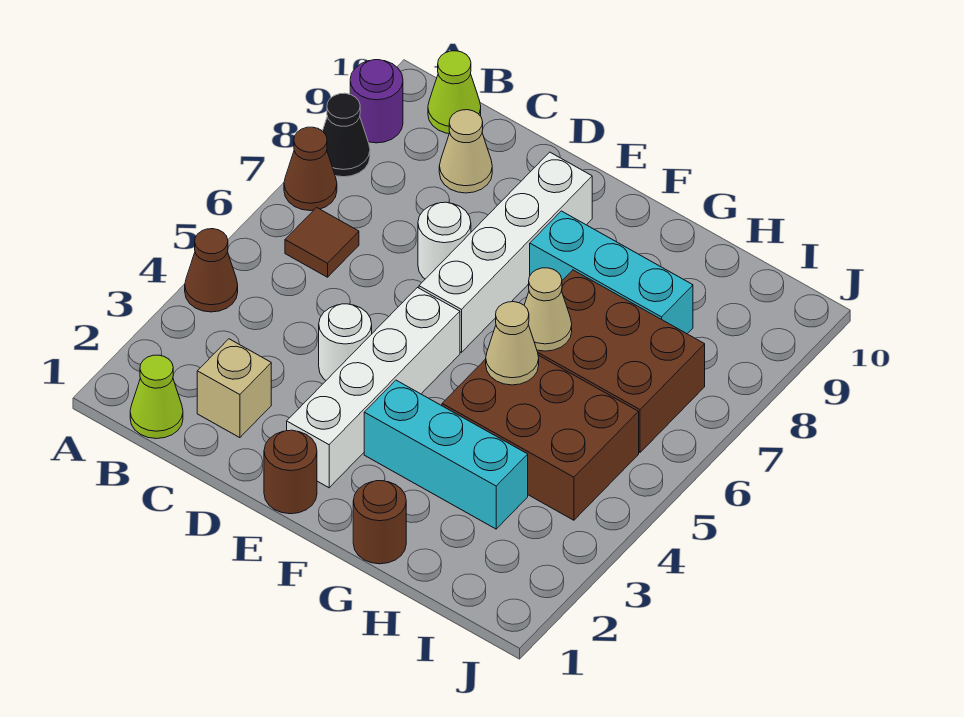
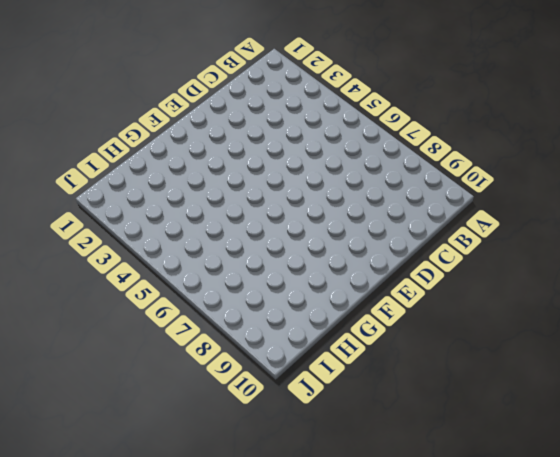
none -> brown cone A4 level 1
none -> brown cone A7 level 1
none -> black cone A8 level 1

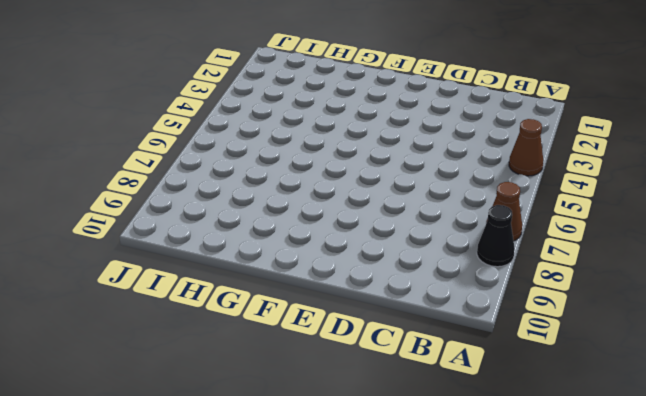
none -> purple round brick A9 level 1
none -> lime cone B1 level 1
none -> brown tile B6 level 1

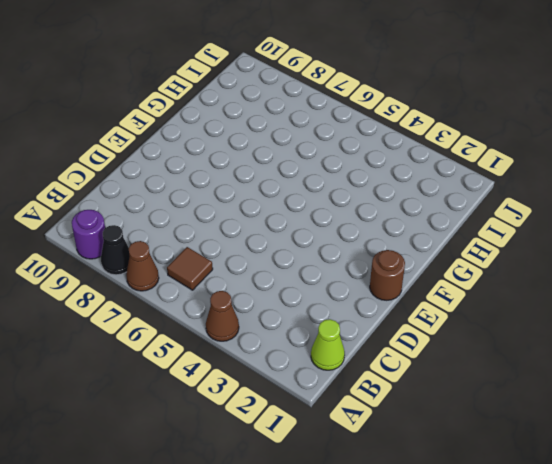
none -> lime cone B10 level 1
none -> tan brick C2 level 1
none -> tan cone C9 level 1

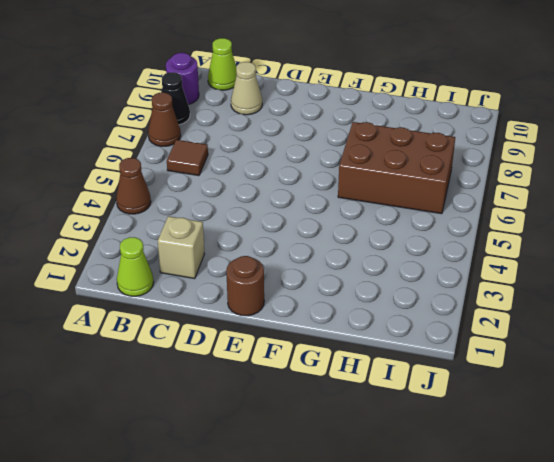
none -> white round brick D4 level 1
none -> white round brick D7 level 1
none -> white brick E2:E5 level 1

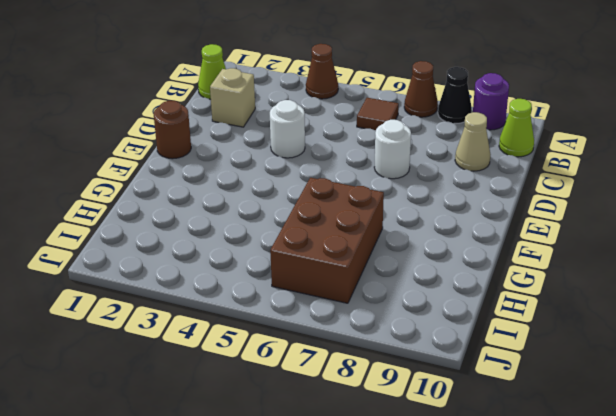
none -> white brick E2:E5 level 1
none -> white brick E6:E9 level 1
none -> cyan brick F3:H3 level 1

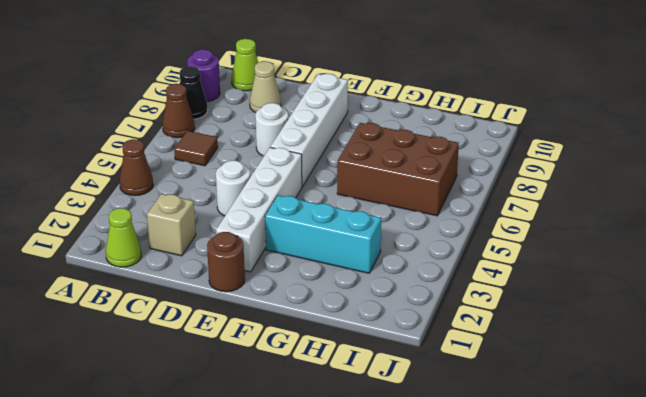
none -> cyan brick F8:H8 level 1
none -> brown round brick G1 level 1
none -> brown brick G4:I5 level 1

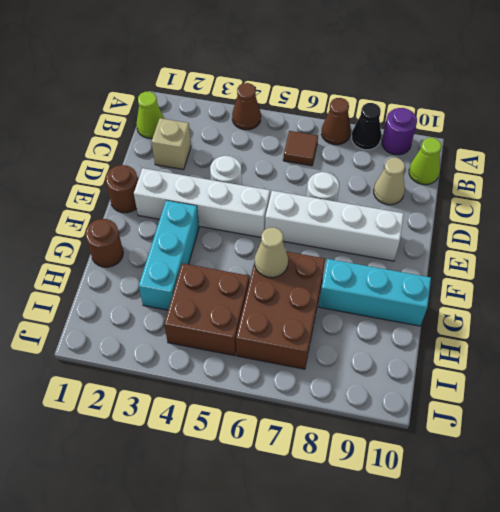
cyan brick G8:G10 level 1 -> cyan brick F8:H8 level 1
brown brick H4:I5 level 1 -> brown brick G4:I5 level 1
none -> tan cone G5 level 2

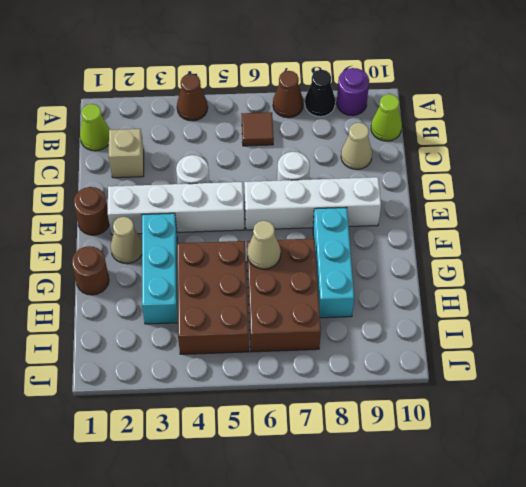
tan cone F2 level 1 -> tan cone G5 level 2

